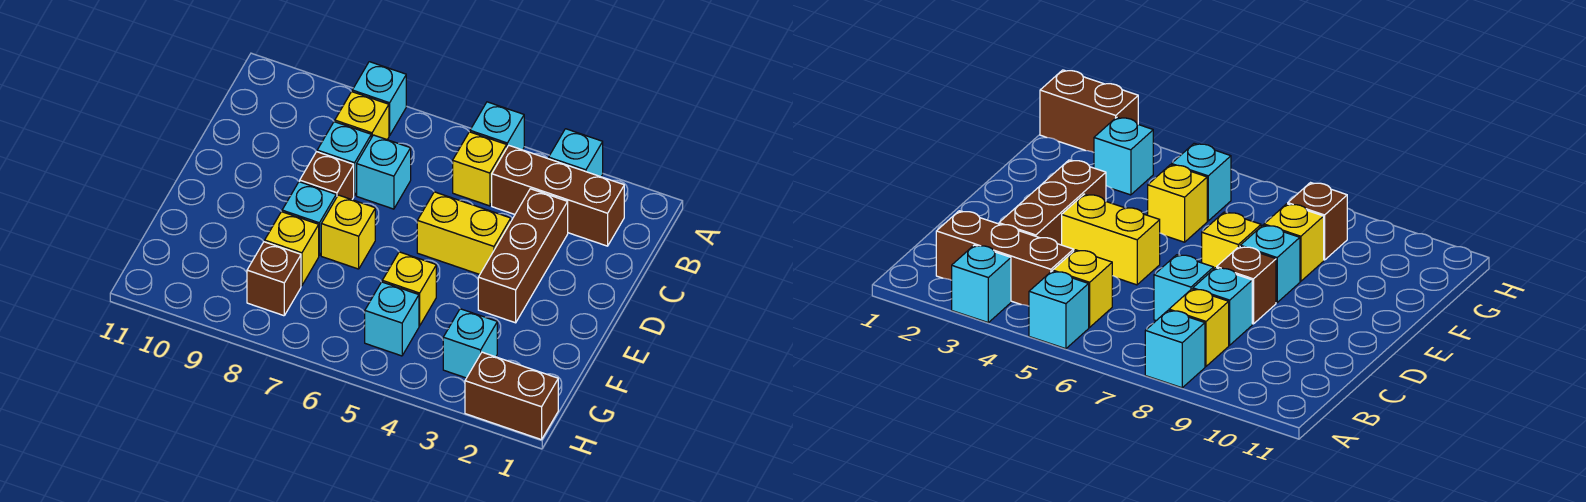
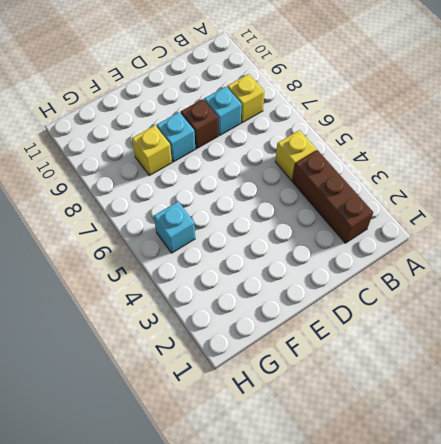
none -> cyan brick A3 level 1
none -> cyan brick A5 level 1
none -> cyan brick A8 level 1

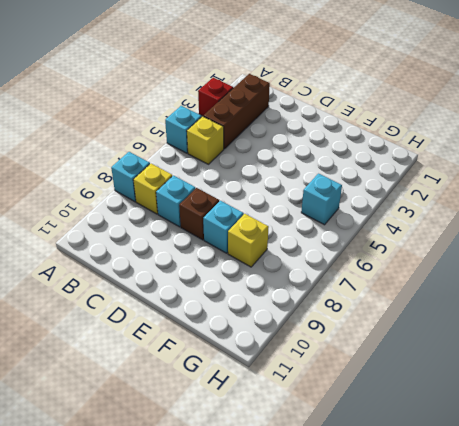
red brick A3 level 1 -> cyan brick A3 level 1
none -> brown brick C3:E3 level 1
none -> cyan brick C7 level 1
none -> yellow brick D4:D5 level 1

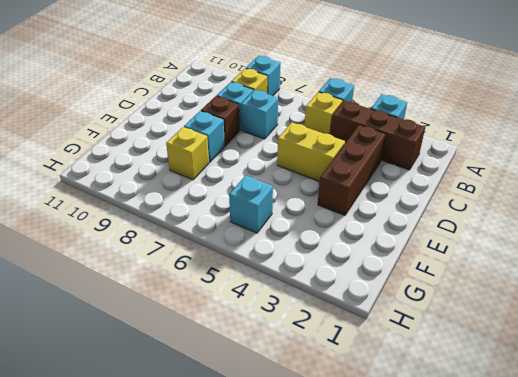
none -> yellow brick E7 level 1
none -> yellow brick F5 level 1
none -> cyan brick G3 level 1

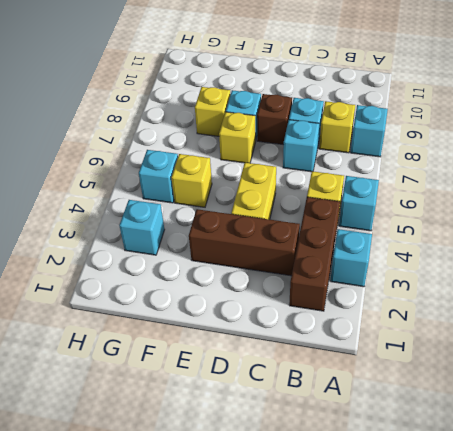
none -> brown brick G8 level 1
none -> brown brick H1:H2 level 1

